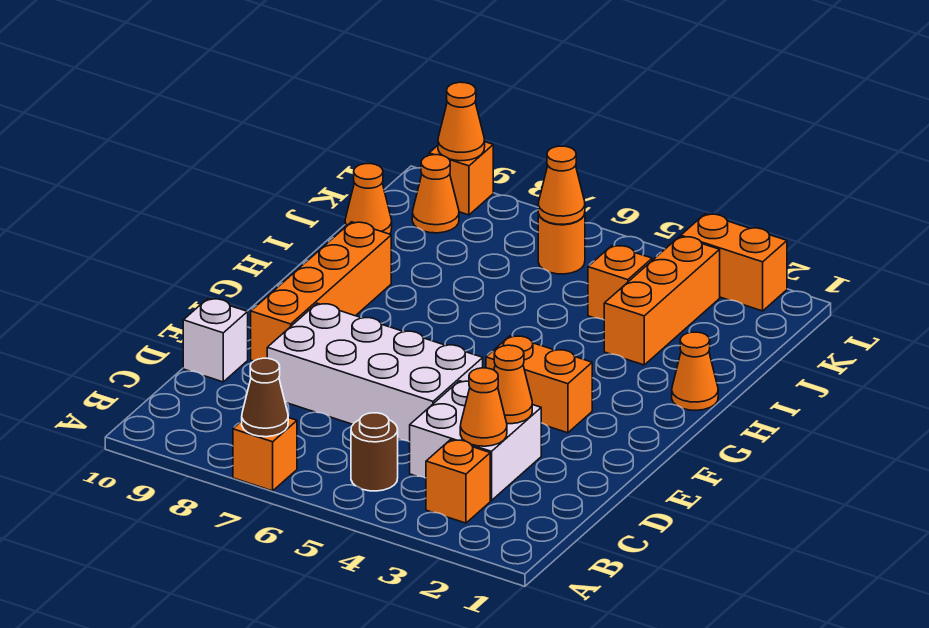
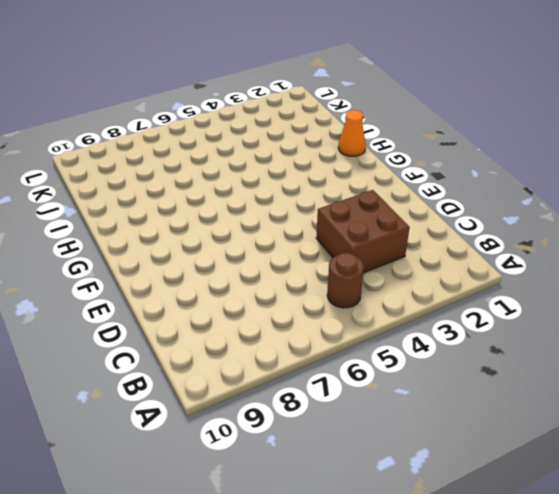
brown brick C3:D4 level 1 -> white brick C3:D4 level 1
none -> orange brick A7 level 1
none -> orange brick B3 level 1
none -> white brick D5:E8 level 1

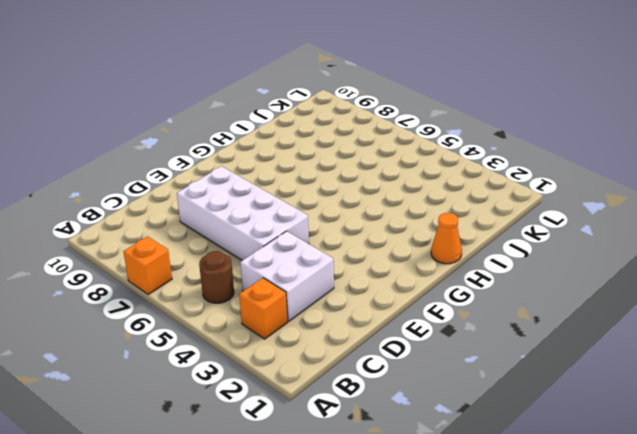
none -> white brick D10 level 1
none -> orange brick E9:H9 level 1
none -> orange brick F3:F4 level 1

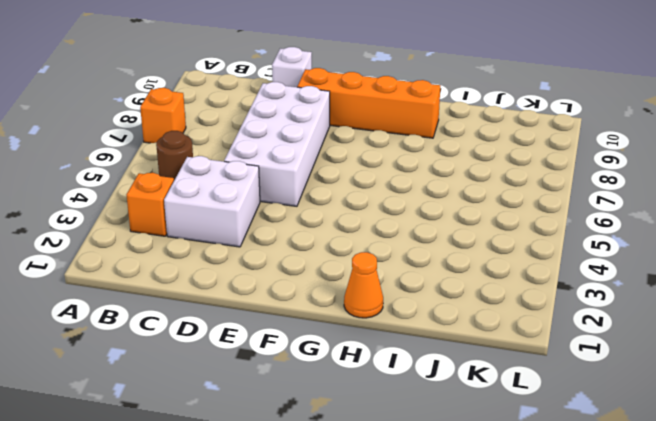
none -> orange brick F3:F4 level 1
none -> orange brick I3:K3 level 1
none -> orange brick J4 level 1

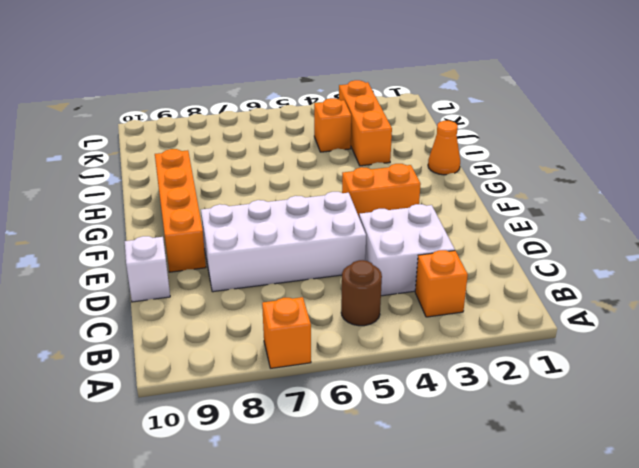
none -> orange cone J10 level 1
none -> orange round brick K6 level 1
none -> orange cone K9 level 1

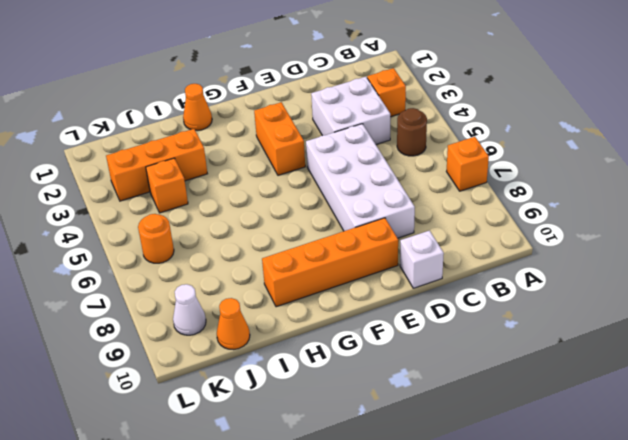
white cone K9 level 1 -> orange cone K9 level 1
none -> orange brick L2:L3 level 1
none -> orange brick L9 level 1
none -> brown cone A7 level 2

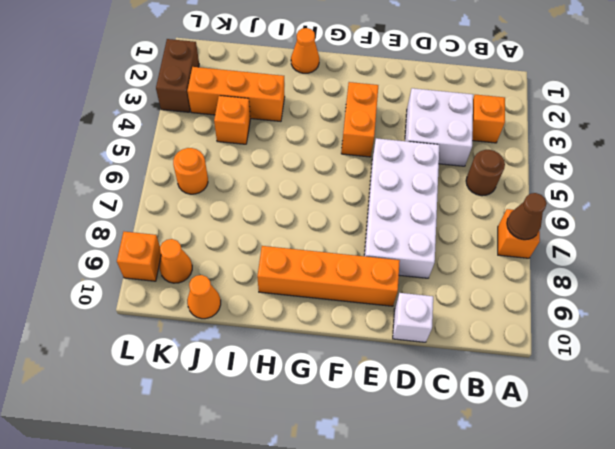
brown brick L2:L3 level 1 -> orange brick L2:L3 level 1
none -> orange cone C3 level 2
none -> orange cone D3 level 2
none -> orange cone K6 level 2

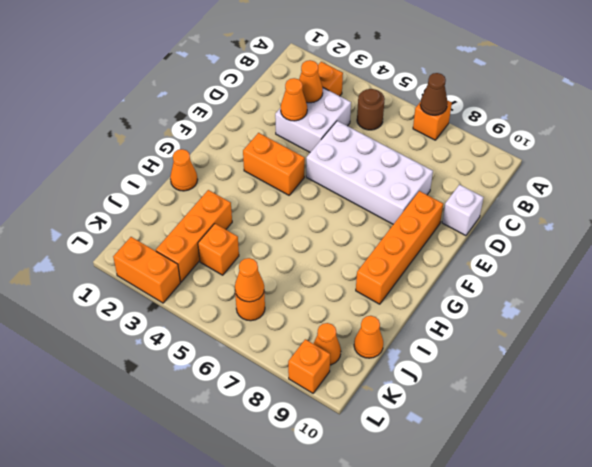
none -> orange cone L9 level 2

